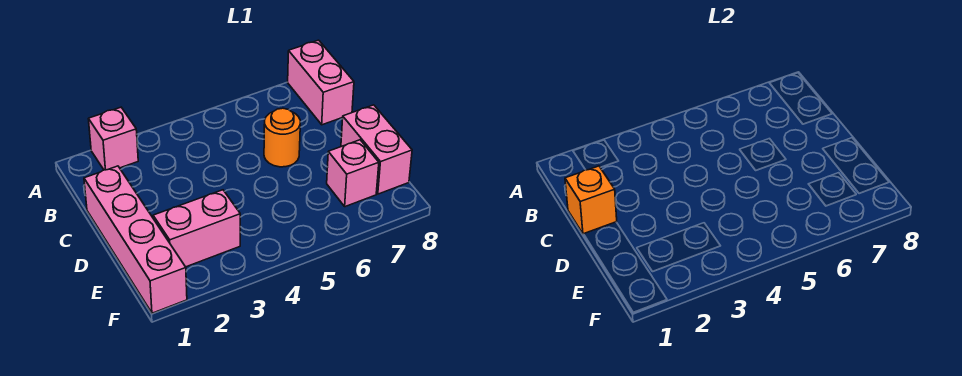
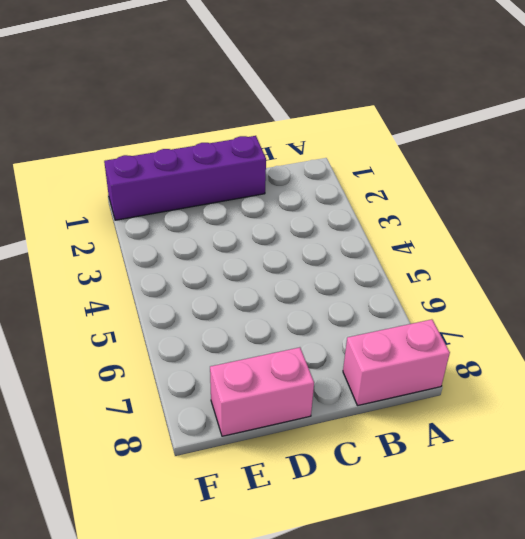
purple brick C1:F1 level 1 -> pink brick C1:F1 level 1
none -> pink brick A2 level 1
none -> orange round brick C6 level 1

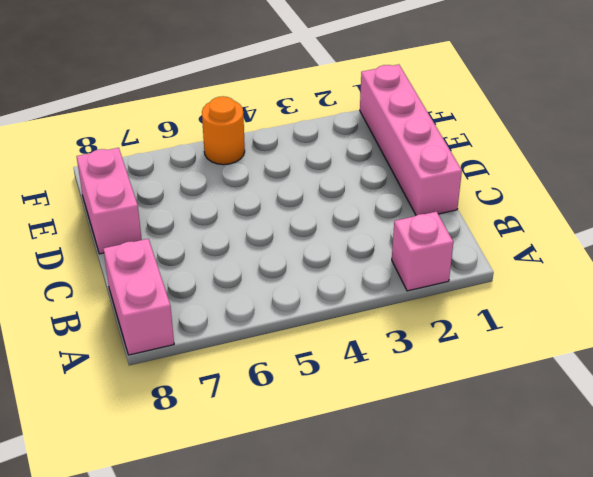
orange round brick F5 level 1 -> orange round brick C6 level 1
none -> pink brick E2:E3 level 1
none -> pink brick E7 level 1

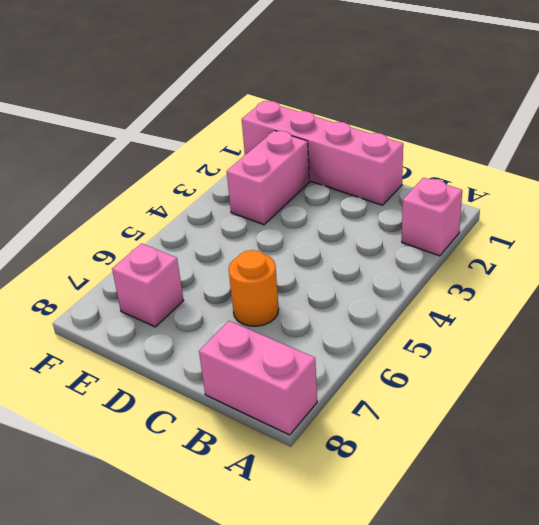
none -> pink brick D8:E8 level 1
none -> orange brick C1 level 2

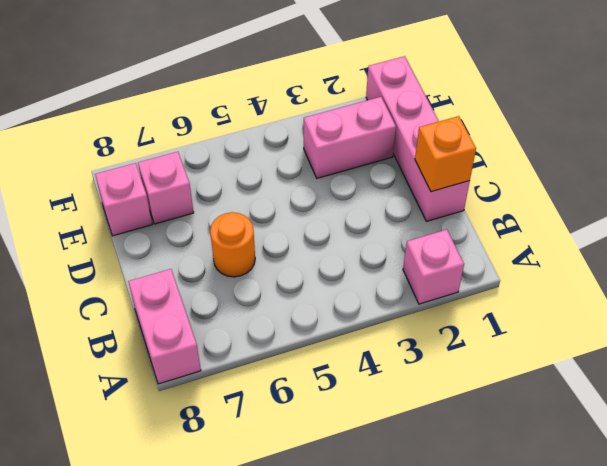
pink brick E8 level 1 -> pink brick D8:E8 level 1

